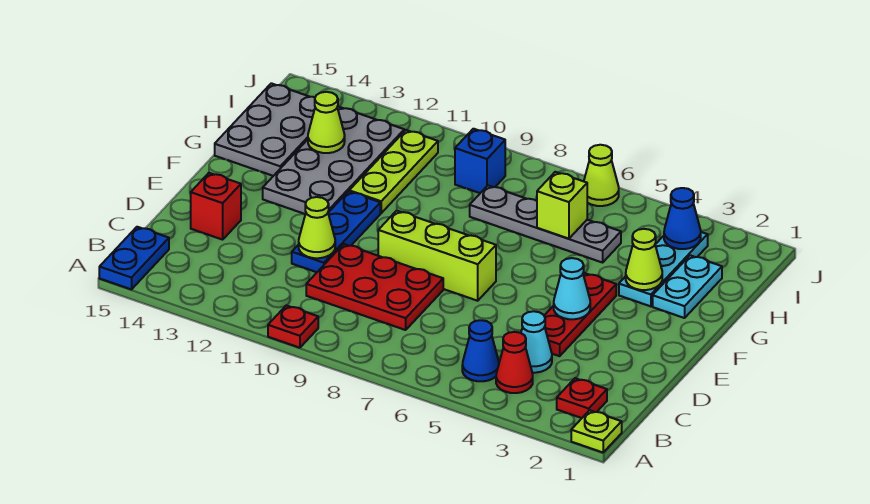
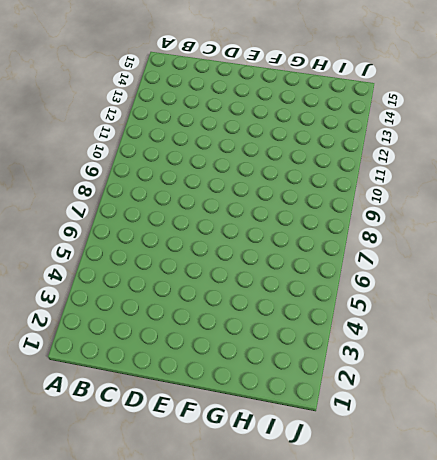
none -> lime plate A1 level 1
none -> red plate A10 level 1
none -> blue plate A15:B15 level 1

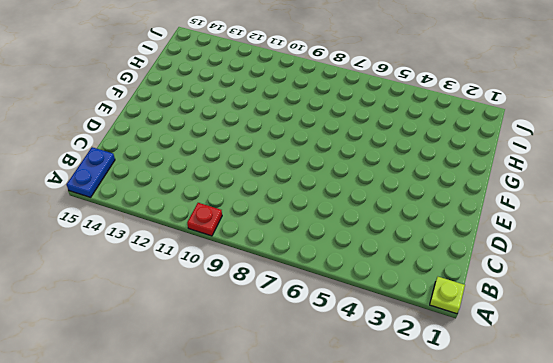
none -> red plate B2 level 1
none -> red cone B4 level 1
none -> blue cone B5 level 1

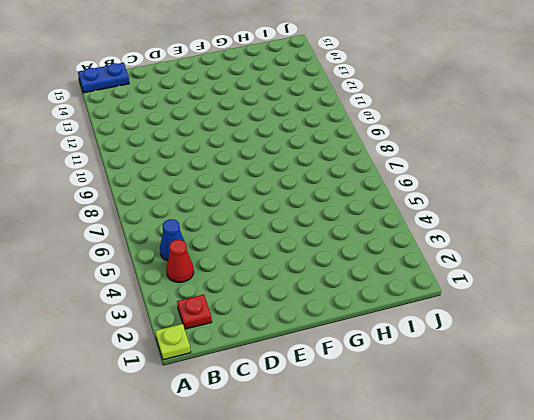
none -> red plate A10 level 1
none -> cyan cone C4 level 1
none -> red plate C8:D10 level 1

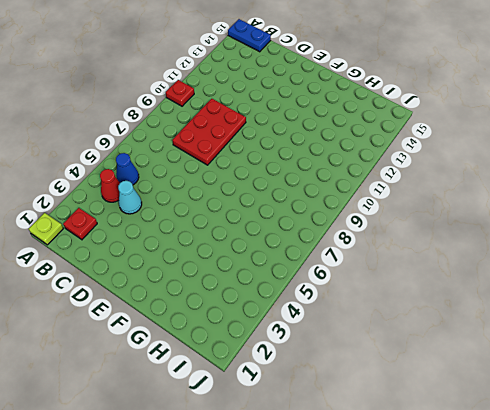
none -> red plate D4:F4 level 1
none -> blue plate D11:F11 level 1
none -> red brick D14 level 1

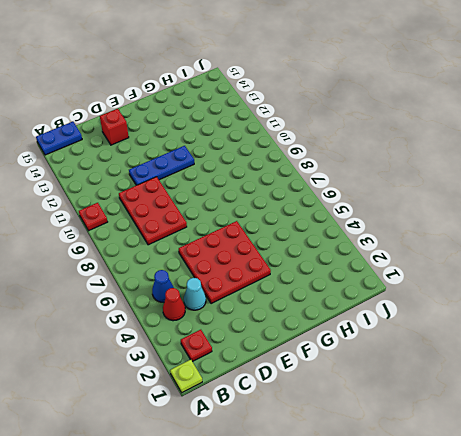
red plate D4:F6 level 1 -> red plate D4:F4 level 1
none -> lime brick E7:E9 level 1
none -> grey plate F12:I13 level 1
none -> cyan plate G2:H2 level 1

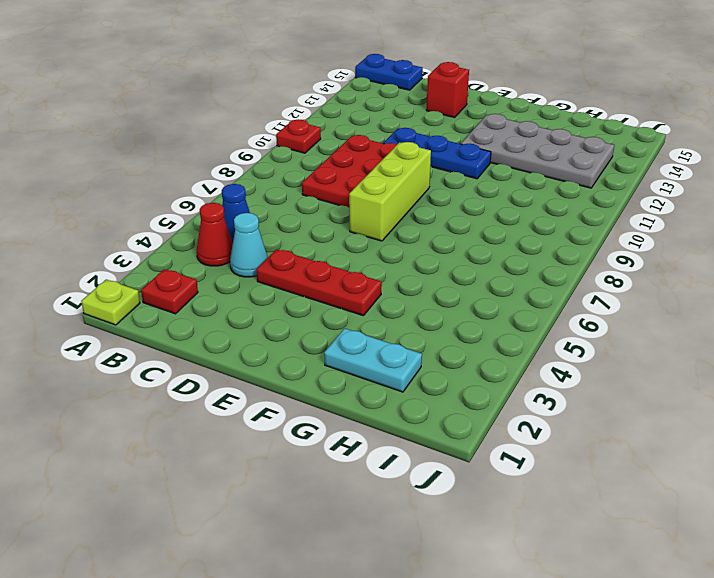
none -> cyan plate G3:I3 level 1
none -> lime plate G11:I11 level 1
none -> grey plate G14:I15 level 1

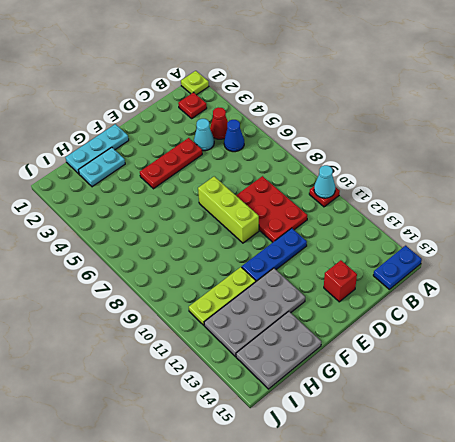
cyan cone A10 level 2 -> cyan cone E4 level 2
cyan plate F1:H1 level 1 -> cyan plate G3:I3 level 1
none -> grey plate H5:H8 level 1
none -> blue brick I9 level 1
none -> lime cone J6 level 1

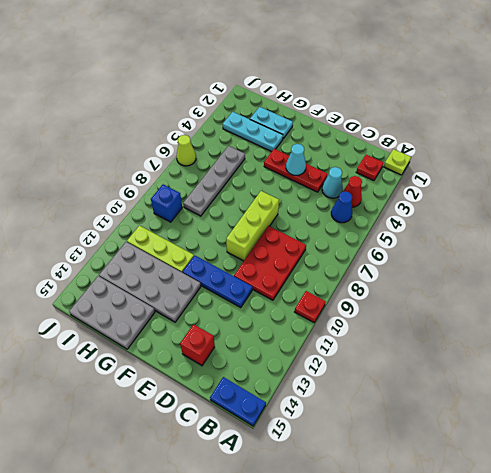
none -> lime cone D11 level 2
none -> lime cone G3 level 2
none -> lime brick H6 level 2

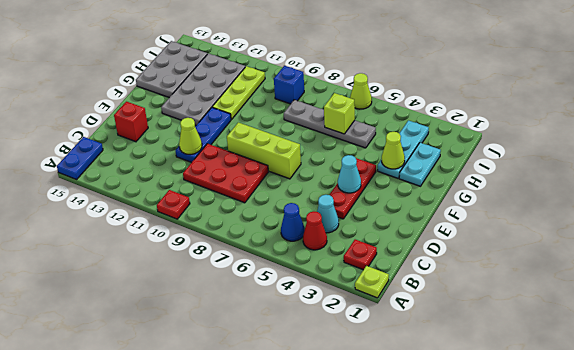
none -> lime cone H13 level 2
none -> blue cone I3 level 2

